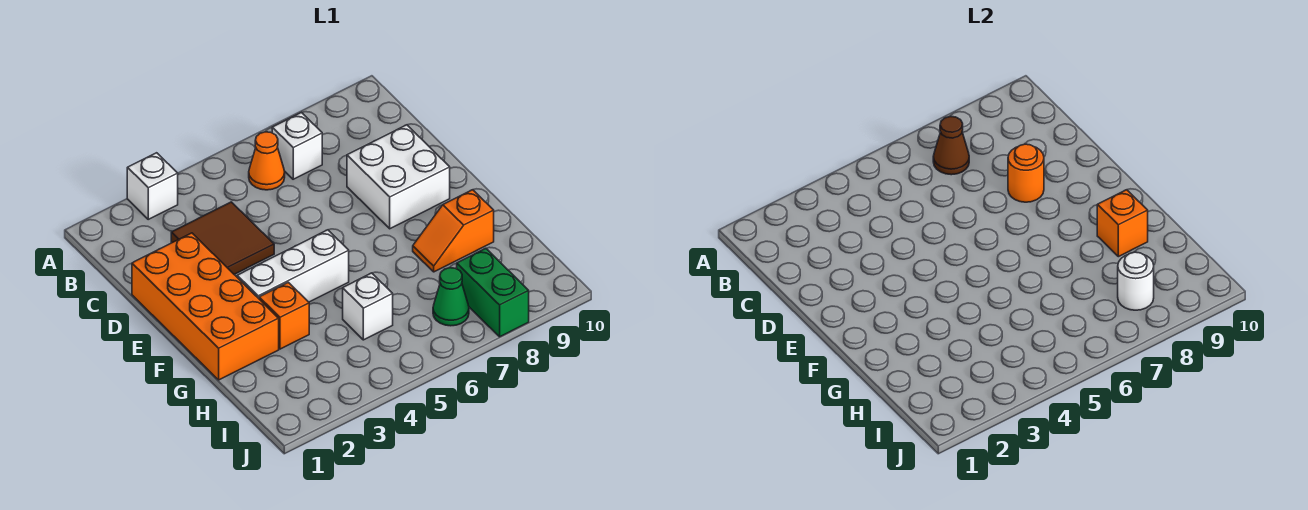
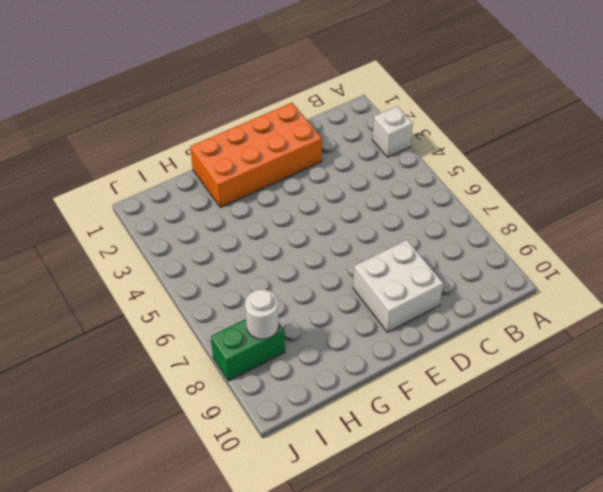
none -> orange cone B6 level 1
none -> white brick B7 level 1
none -> brown tile C3:D4 level 1

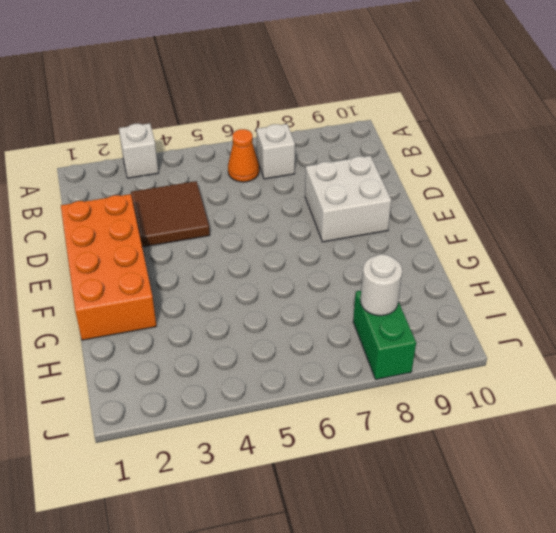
none -> white brick F3:F5 level 1
none -> orange brick G3 level 1
none -> orange slope G8:G9 level 1 top 9

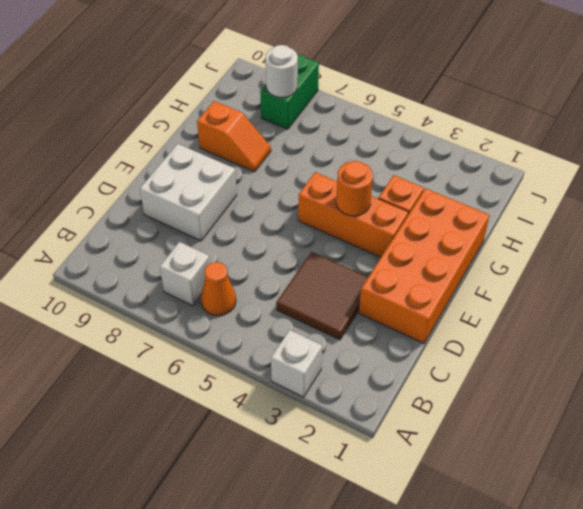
orange brick F3:F5 level 1 -> white brick F3:F5 level 1
orange round brick F4 level 2 -> orange round brick D8 level 2
none -> white brick H5 level 1
none -> green cone I7 level 1
none -> brown cone B7 level 2

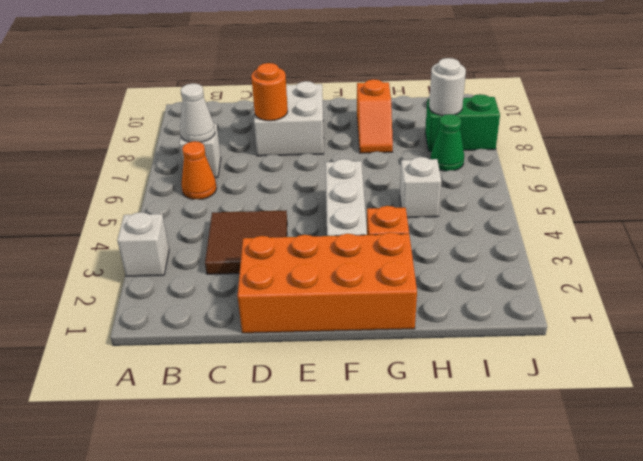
white cone B7 level 2 -> brown cone B7 level 2
none -> orange brick G9 level 2

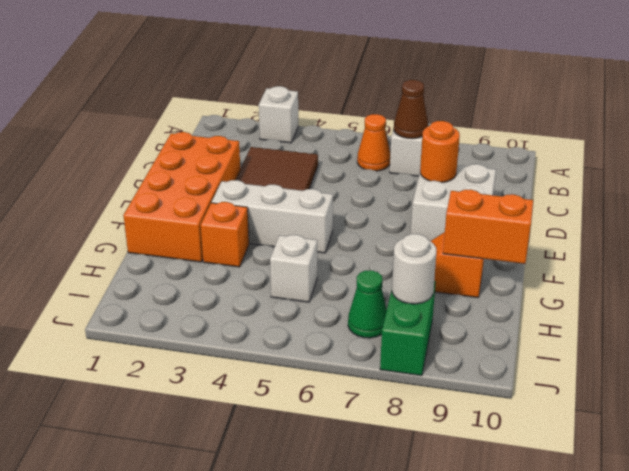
orange brick G9:G10 level 2 -> orange brick G9 level 2

